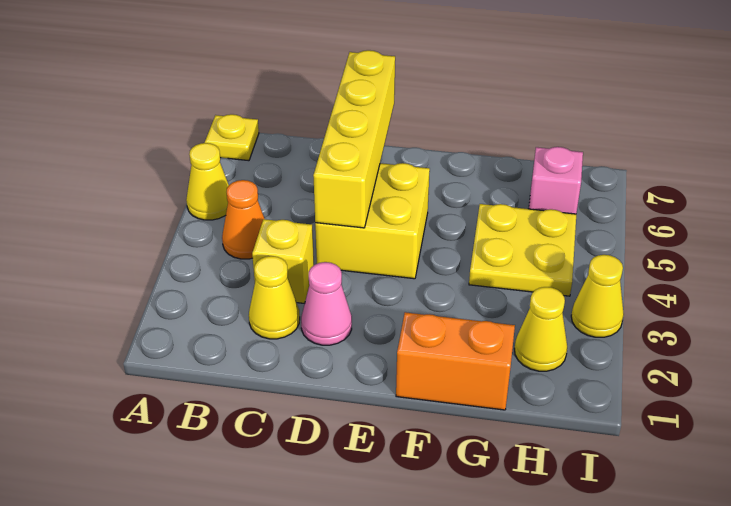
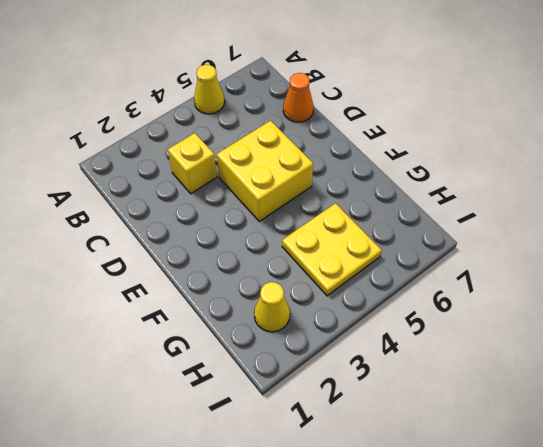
orange cone C7 level 1 -> orange cone B4 level 1
none -> yellow plate A7 level 1
none -> yellow cone C2 level 1
none -> pink cone D2 level 1

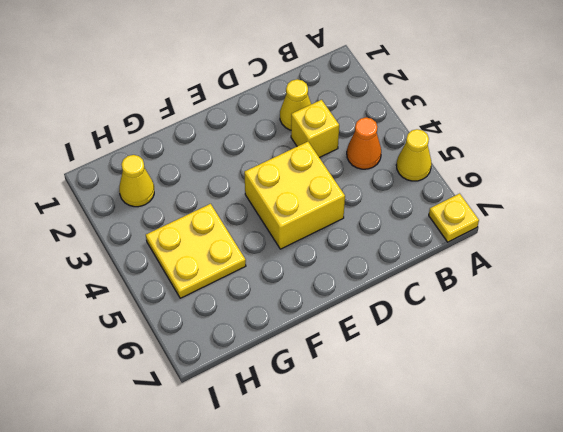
none -> pink cone D2 level 1
none -> orange brick F1:G1 level 1
none -> pink brick H6 level 1

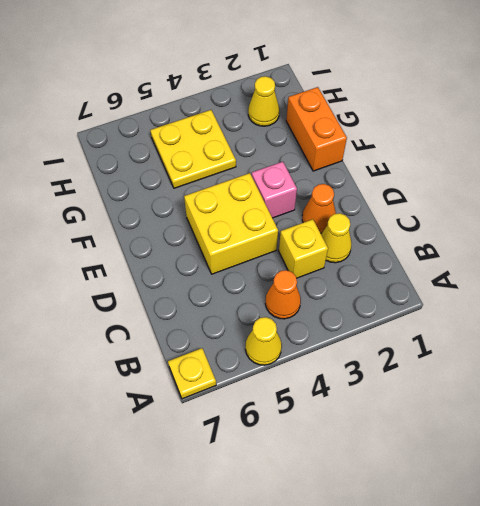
orange cone D2 level 1 -> pink cone D2 level 1
pink brick E3 level 1 -> pink brick H6 level 1
none -> yellow cone I3 level 1
none -> yellow brick D4:D7 level 2

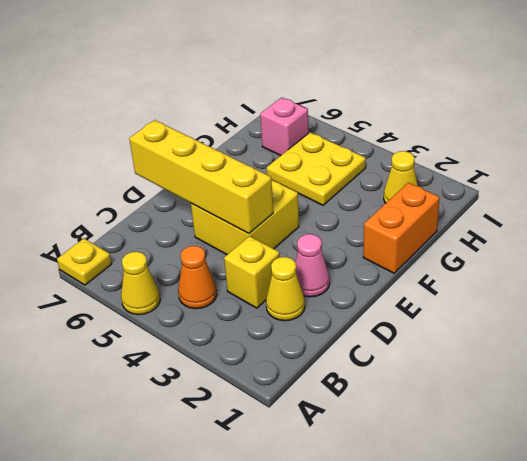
none -> yellow cone I3 level 1

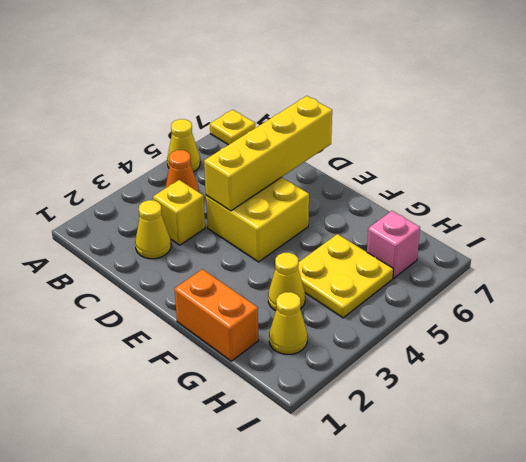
yellow cone G3 level 1 -> yellow cone I3 level 1
none -> pink cone D2 level 1

